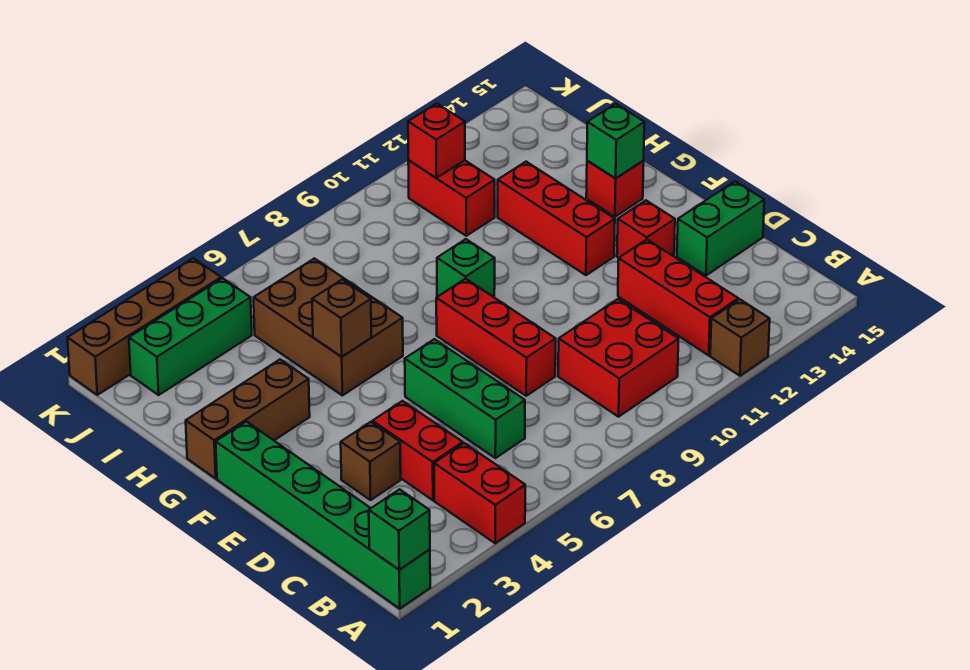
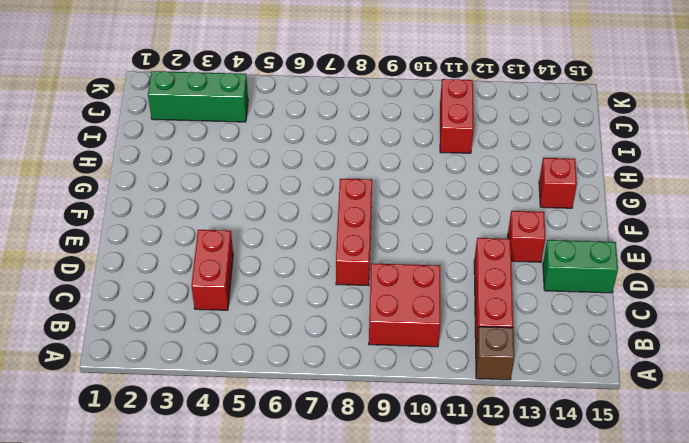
none -> green brick A1:F1 level 1
none -> red brick A4:B4 level 1
none -> green brick C6:E6 level 1

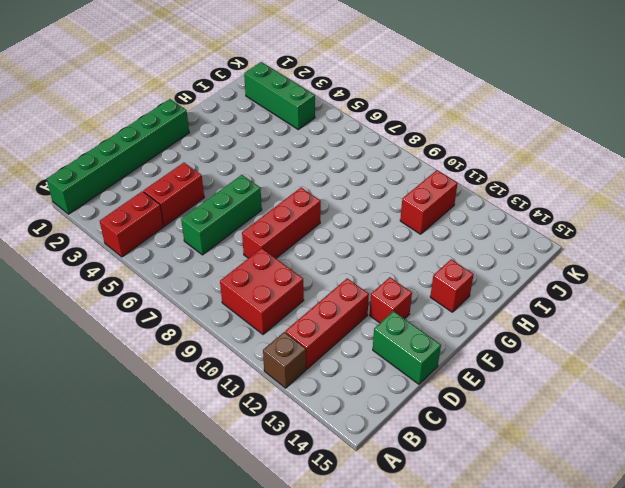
none -> brown brick D3 level 1
none -> red brick F12:H12 level 1
none -> brown brick G1:G3 level 1

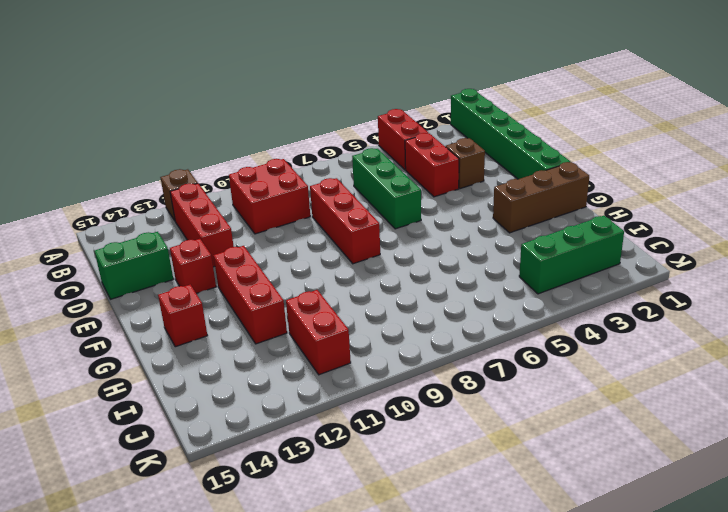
none -> brown brick G5:I6 level 1
none -> green brick G9 level 1
none -> brown brick K1:K4 level 1

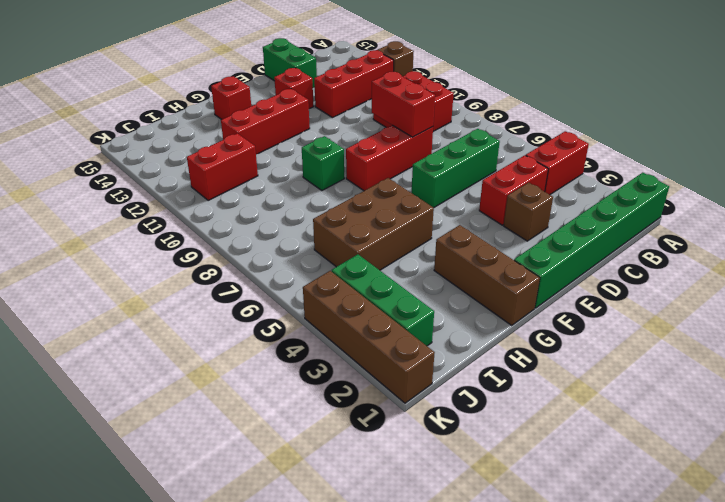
red brick D8:D9 level 2 -> none
none -> green brick A1 level 2
none -> brown brick G5 level 2
none -> green brick G14 level 2

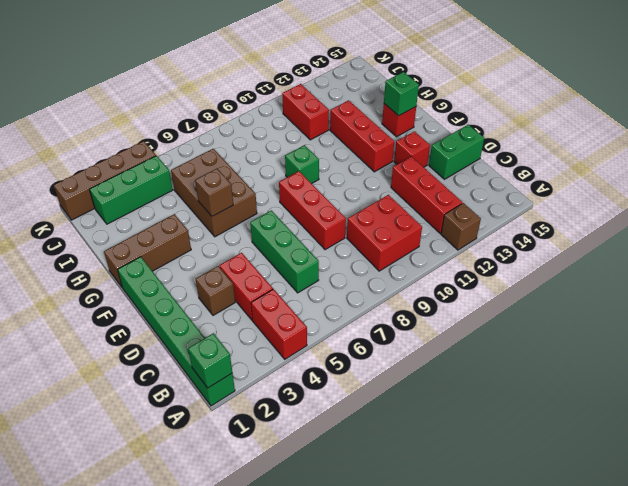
none -> red brick J11 level 2

